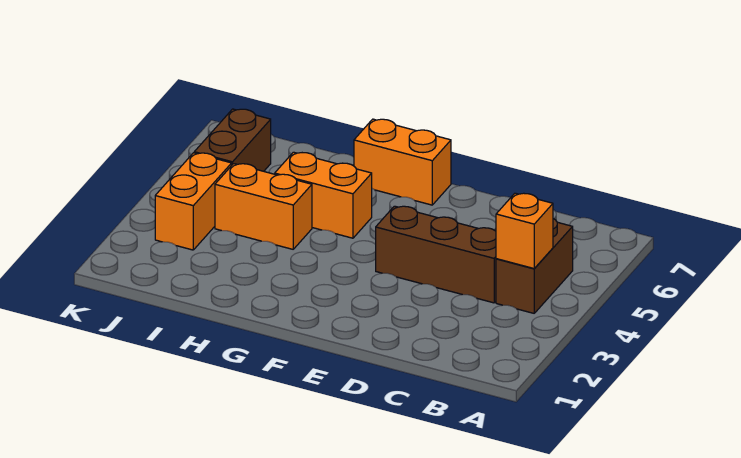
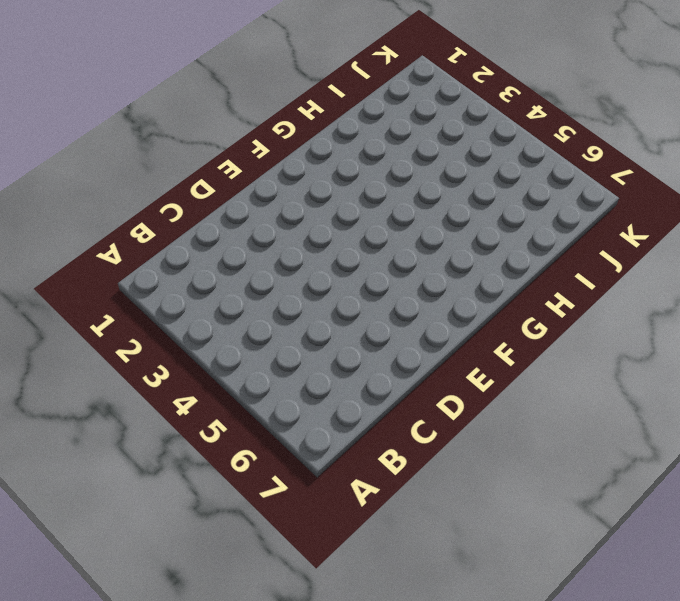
none -> brown brick B4:B5 level 1
none -> brown brick C4:E4 level 1

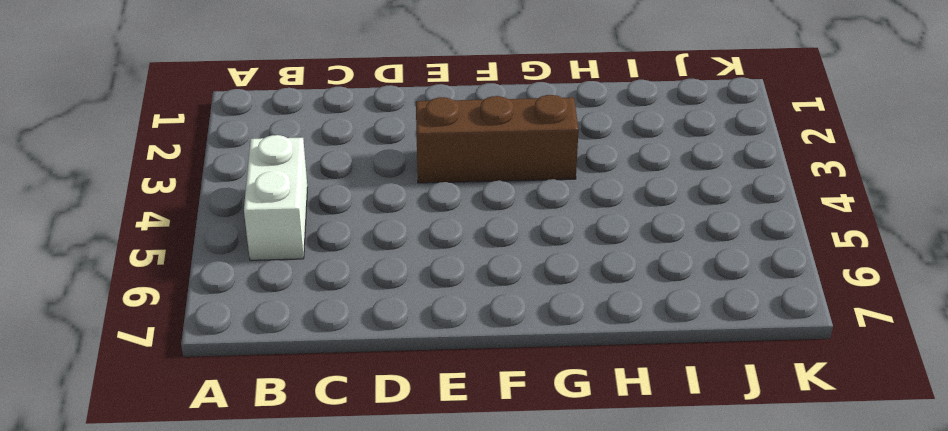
white brick B4:B5 level 1 -> brown brick B4:B5 level 1
brown brick E3:G3 level 1 -> brown brick C4:E4 level 1
none -> orange brick F7:G7 level 1
none -> orange brick G5:H5 level 1

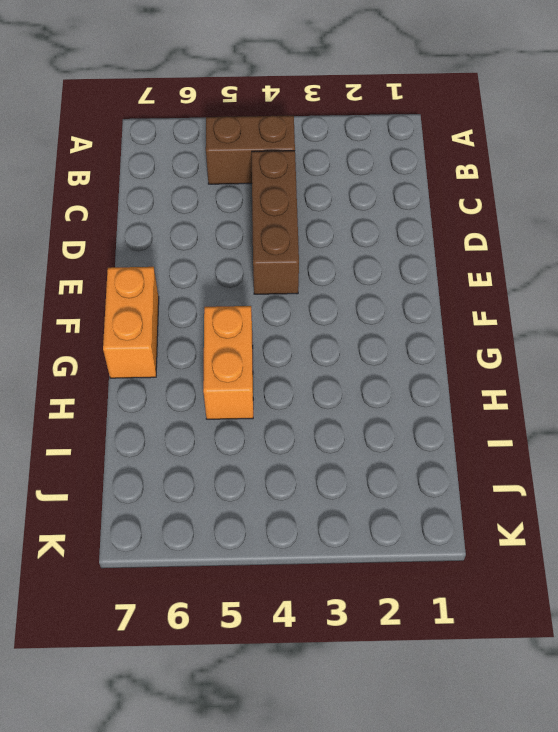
none -> orange brick H4:I4 level 1
none -> orange brick J3:J4 level 1

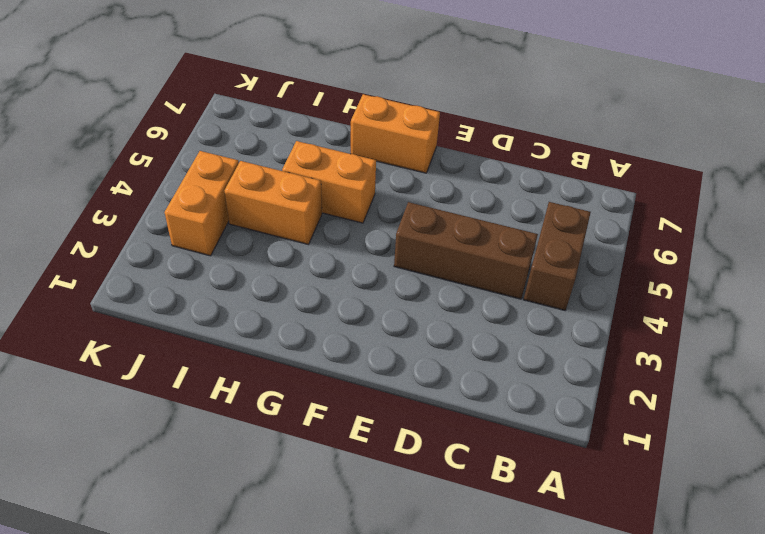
none -> brown brick J5:J6 level 1
none -> orange brick B4 level 2

